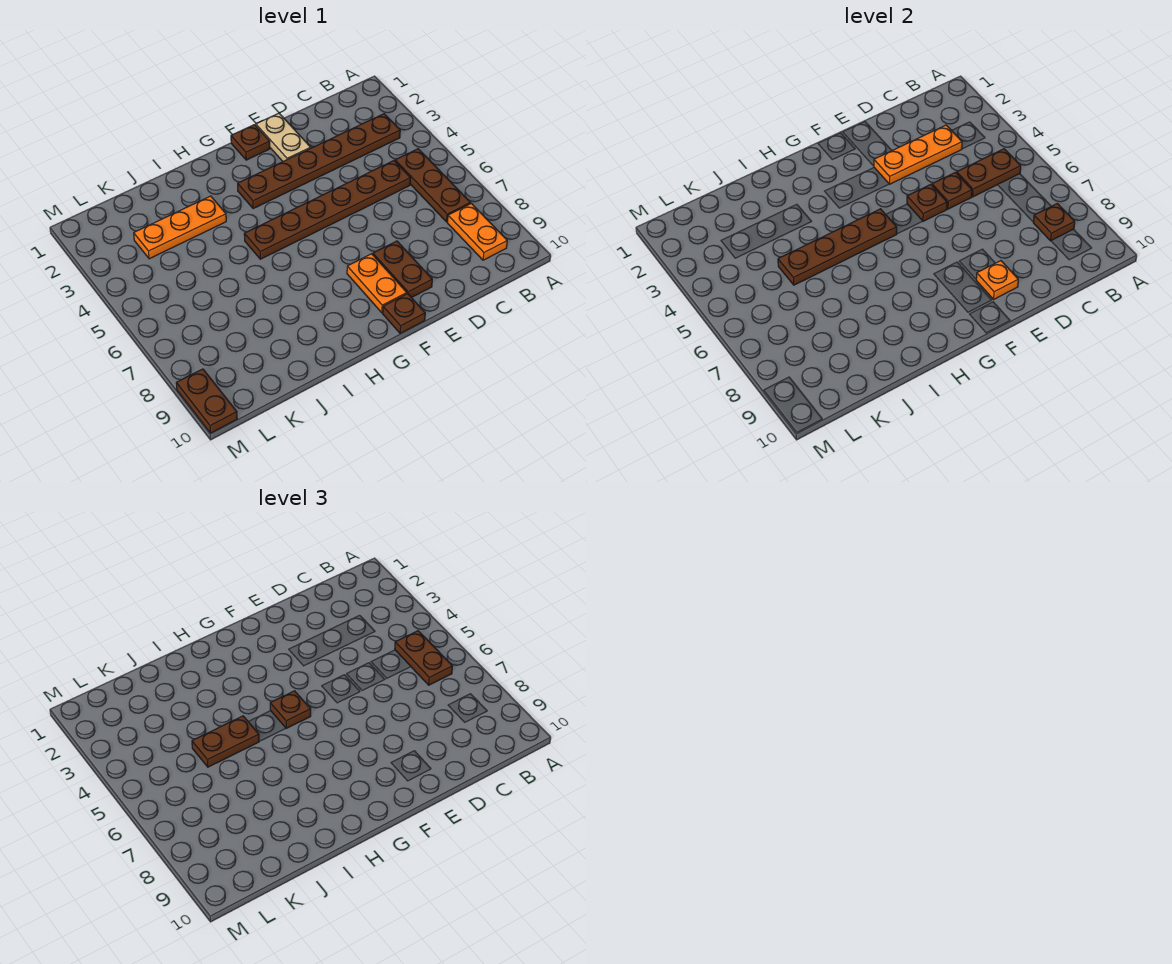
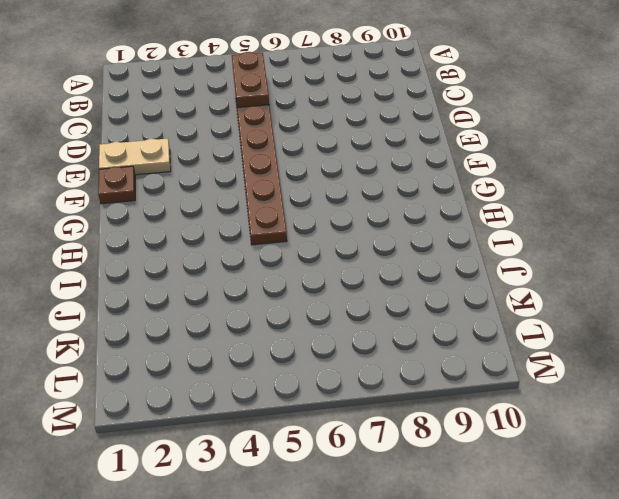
none -> brown plate B3:G3 level 1
none -> brown plate B5:B7 level 1
none -> orange plate B8:B9 level 1

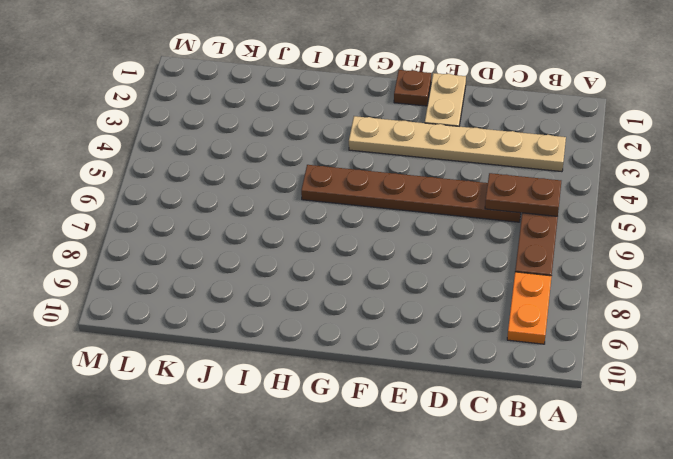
tan plate B3:G3 level 1 -> brown plate B3:G3 level 1
none -> brown plate E8:E9 level 1
none -> orange plate F8:F9 level 1
none -> brown plate F10 level 1

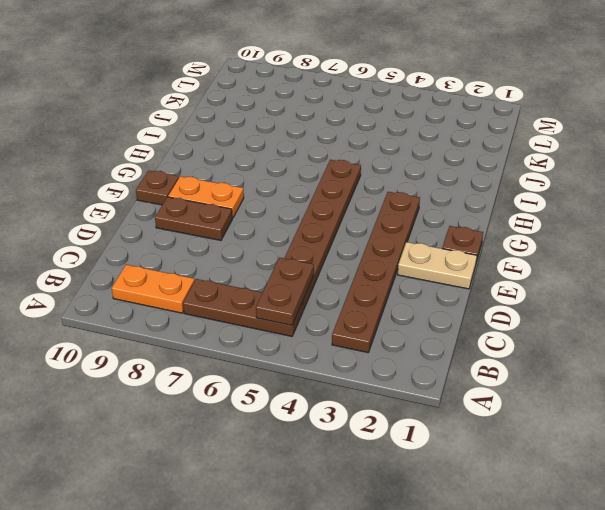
none -> orange plate I3:K3 level 1
none -> brown plate M9:M10 level 1
none -> brown plate B8 level 2

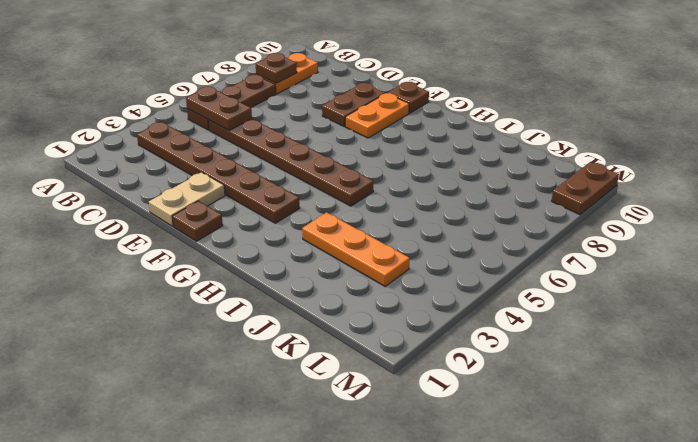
none -> orange plate C3:E3 level 2
none -> brown plate D5 level 2
none -> brown plate E5 level 2

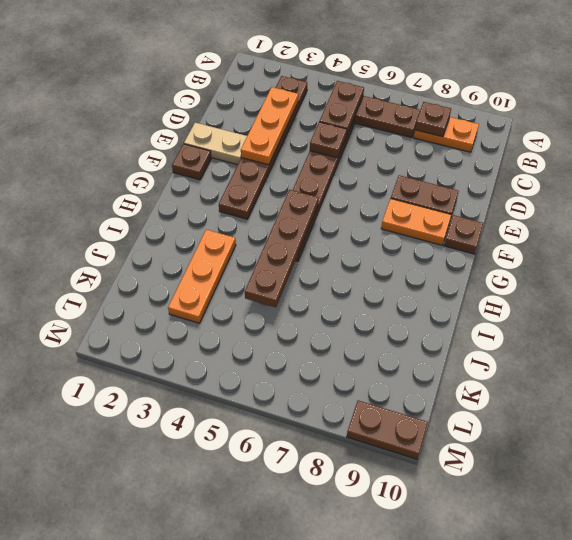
none -> brown plate E5 level 2
none -> orange plate E9 level 2
none -> brown plate B5:B6 level 3

